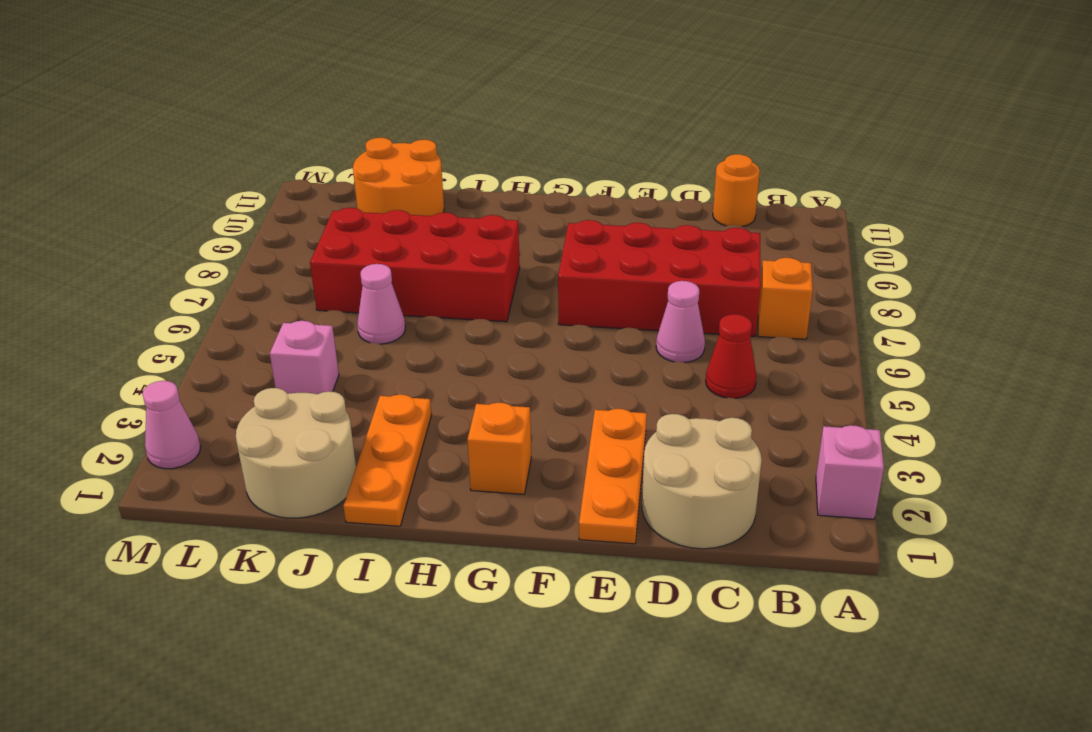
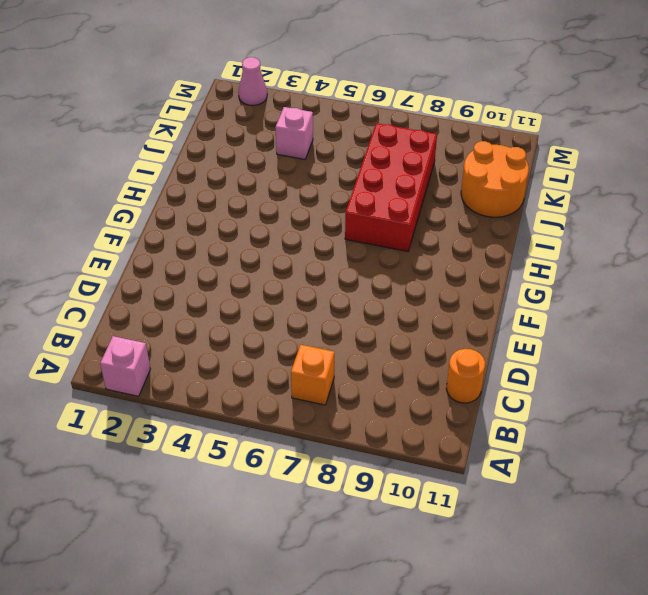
none -> tan round brick C1:D2 level 1
none -> red cone C5 level 1
none -> red brick C7:F8 level 1

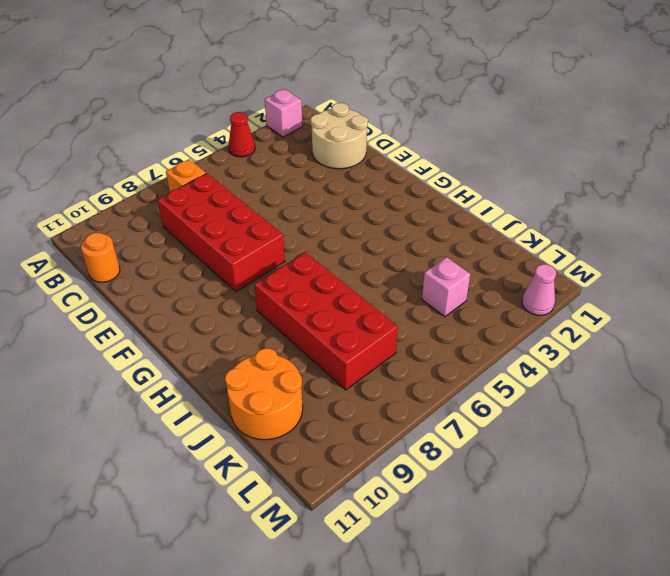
red cone A4 level 1 -> red cone C5 level 1
none -> pink cone D6 level 1
none -> orange plate E1:E3 level 1
none -> orange brick G2 level 1

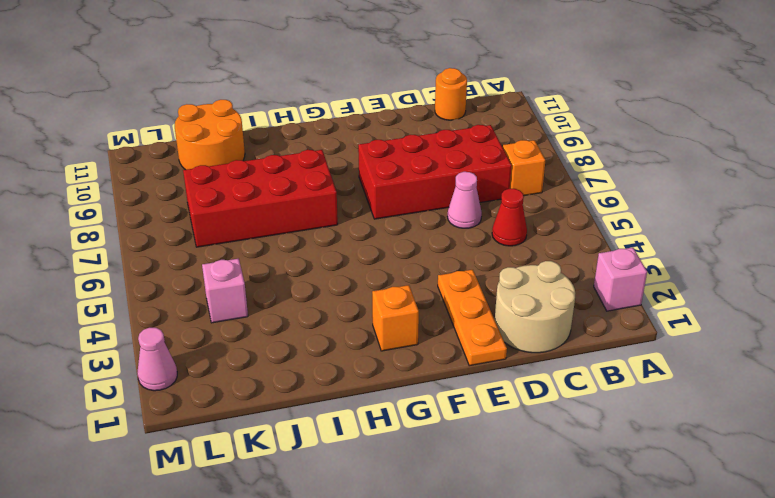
none -> orange plate I1:I3 level 1
none -> tan round brick J1:K2 level 1
none -> pink cone J6 level 1

